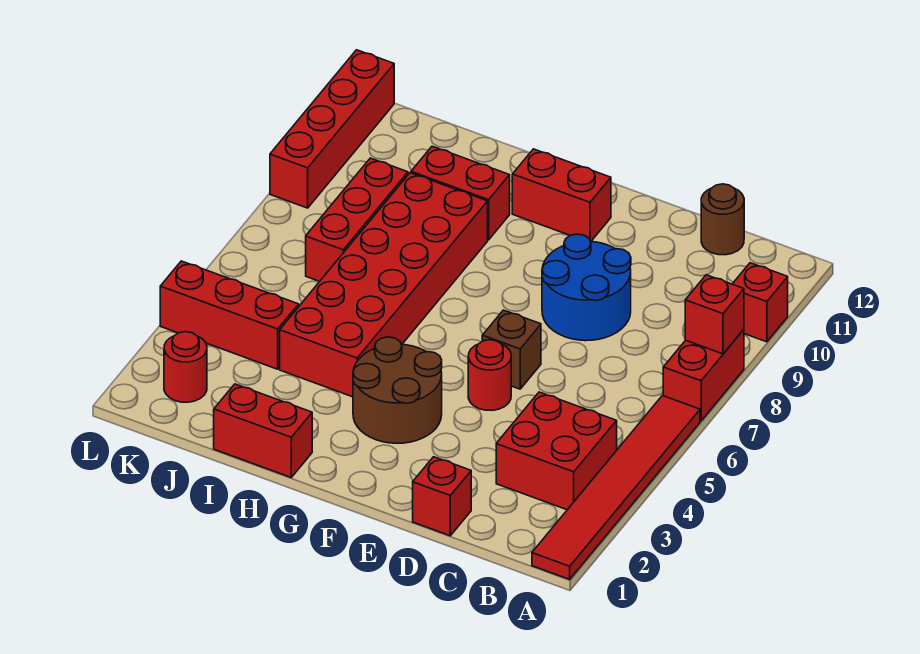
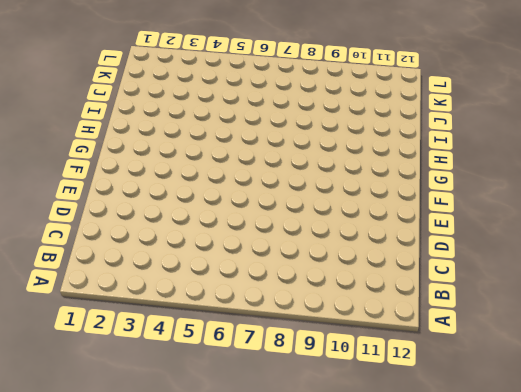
none -> red tile A1:A6 level 1
none -> red brick A7:A8 level 1
none -> red brick A10 level 1

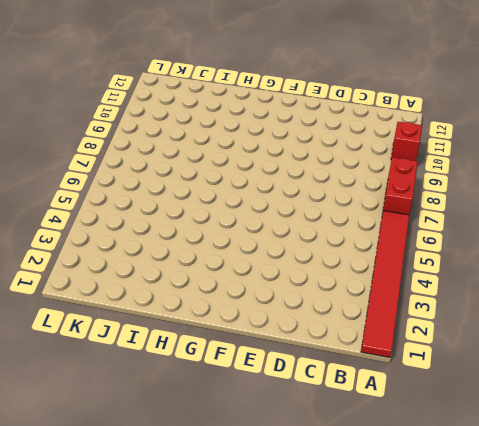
none -> red brick B3:C4 level 1
none -> brown round brick C12 level 1
none -> red brick D1 level 1

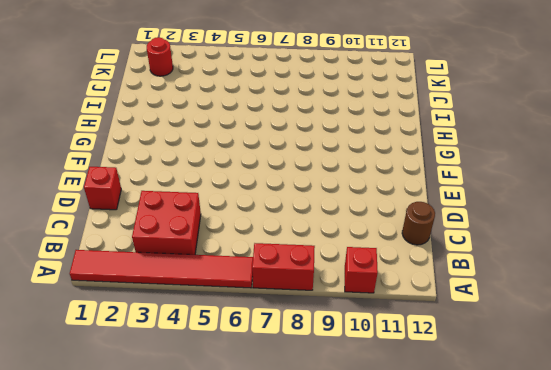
none -> blue round brick D8:E9 level 1
none -> red round brick E5 level 1
none -> brown brick E6 level 1

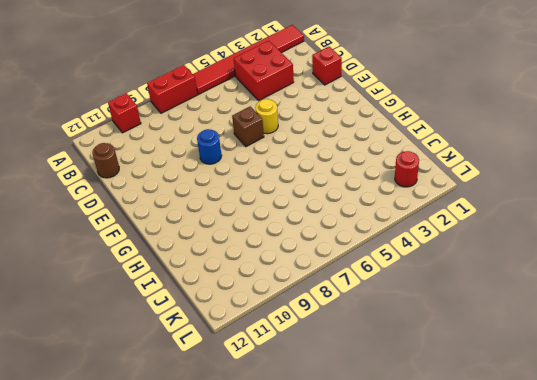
yellow round brick E5 level 1 -> red round brick E5 level 1
blue round brick E8 level 1 -> blue round brick D8:E9 level 1
none -> brown round brick F3:G4 level 1
none -> red brick F11:G11 level 1
none -> red brick H1:I1 level 1

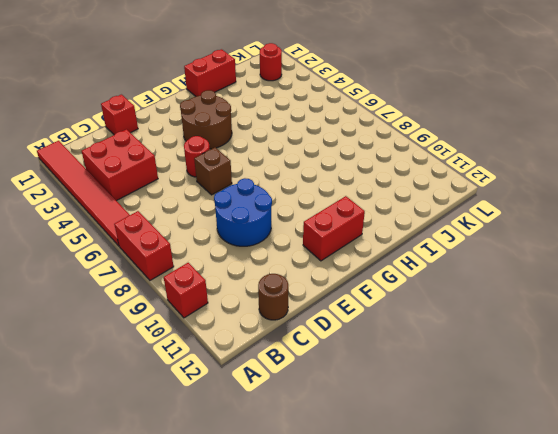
none -> red brick H4:I9 level 1
none -> red brick H10:I10 level 1
none -> red brick J4:L4 level 1

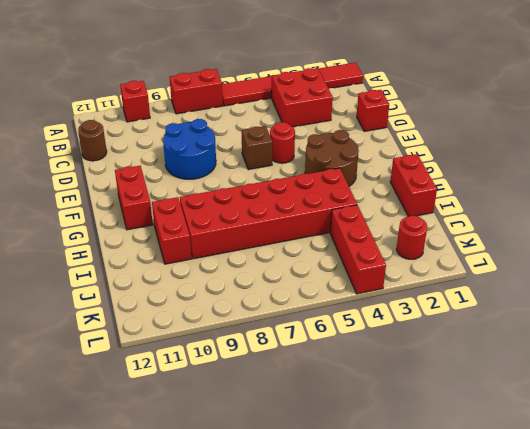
none -> red brick J7:J9 level 1
none -> red brick L9:L12 level 1
none -> red brick A8 level 2

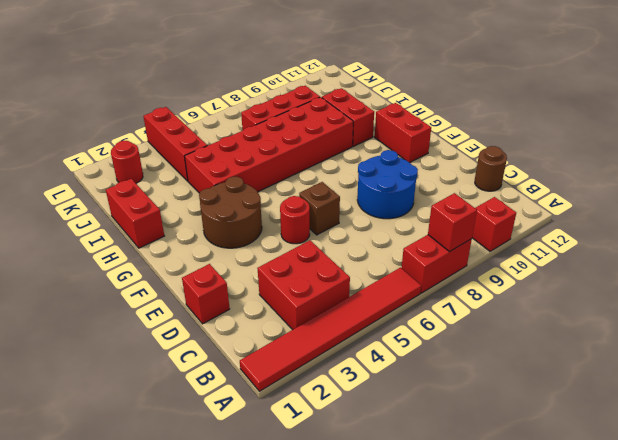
none -> red brick L9:L12 level 1

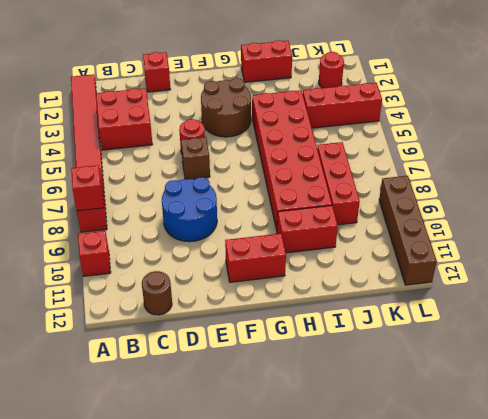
brown brick L9:L12 level 1 -> red brick L9:L12 level 1

